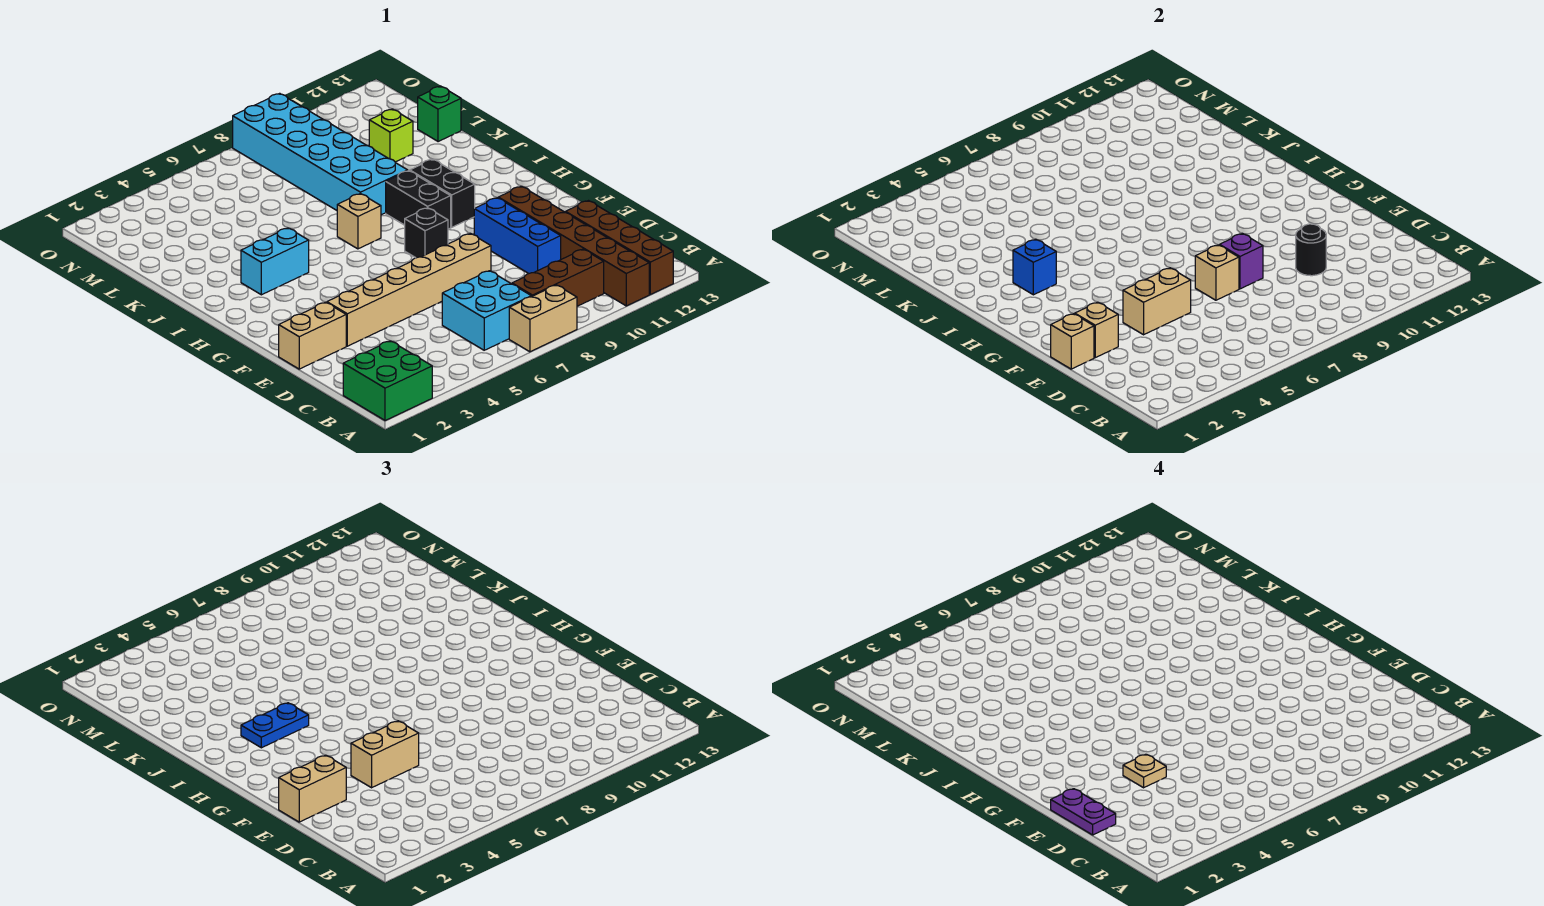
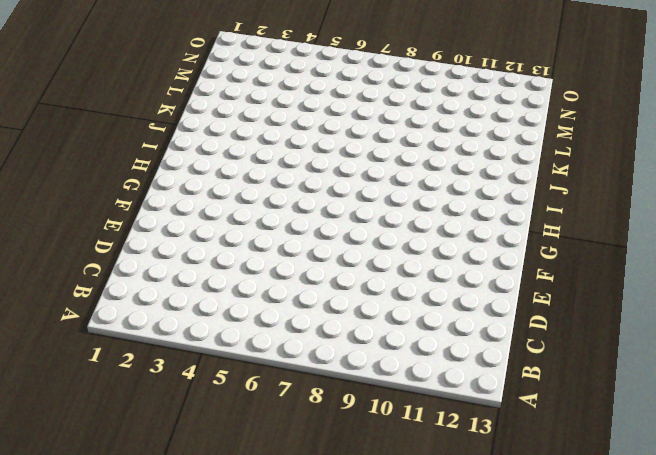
none -> green brick A1:B2 level 1
none -> tan brick A7:A8 level 1
none -> brown brick A11:F11 level 1

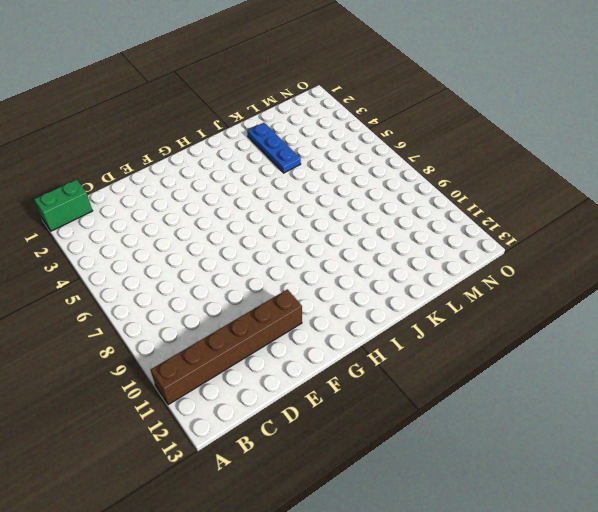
green brick A1:B1 level 1 -> green brick A1:B2 level 1
blue plate K2:K4 level 1 -> none
none -> tan brick A7:A8 level 1
none -> brown brick A12:D12 level 1
none -> cyan brick B6:C7 level 1

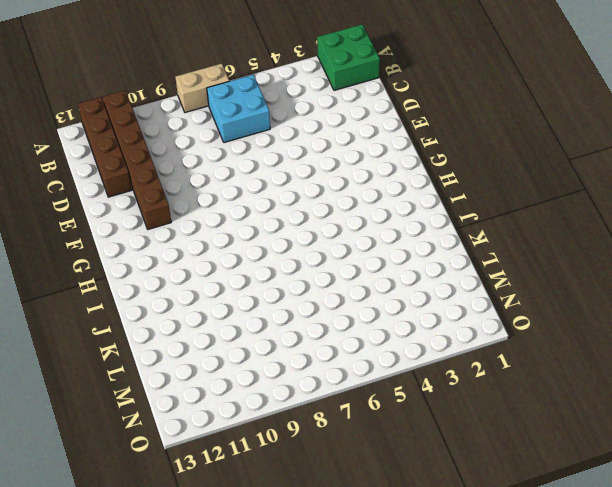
none -> brown brick B8:B10 level 1
none -> blue brick D10:F10 level 1
none -> tan brick E1:E2 level 1

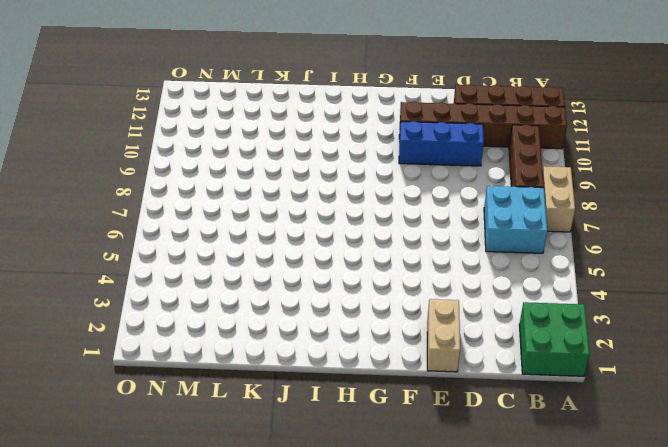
none -> tan brick E3:E8 level 1
none -> black brick G8 level 1
none -> black brick H9:I9 level 1

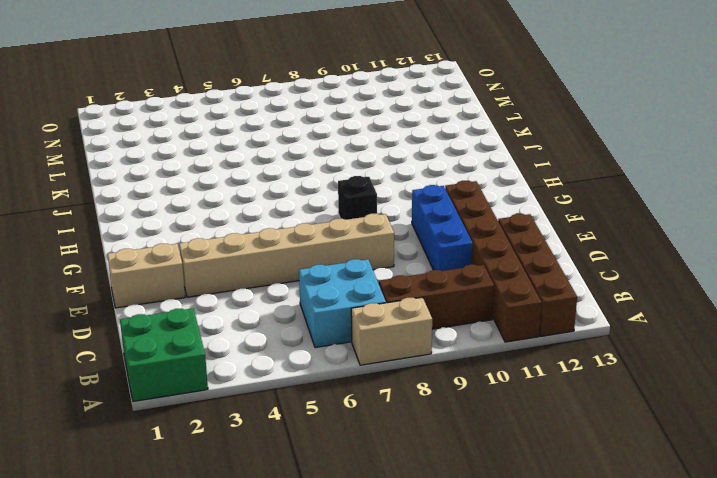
none -> black brick H9:I9 level 1
none -> black brick H10:I10 level 1
none -> cyan brick I3:I4 level 1

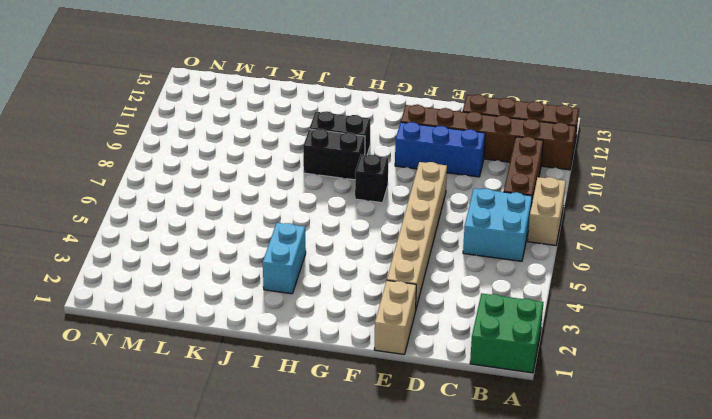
none -> tan brick I7 level 1
none -> cyan brick J8:O9 level 1
none -> lime brick L11 level 1

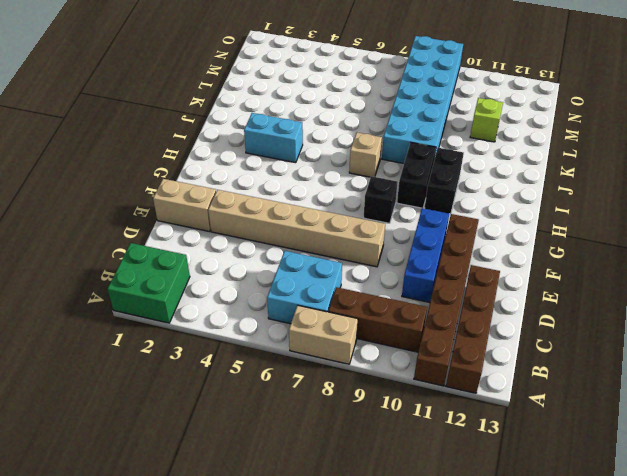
none -> green brick L13 level 1
none -> black round brick D10 level 2
none -> tan brick E1 level 2

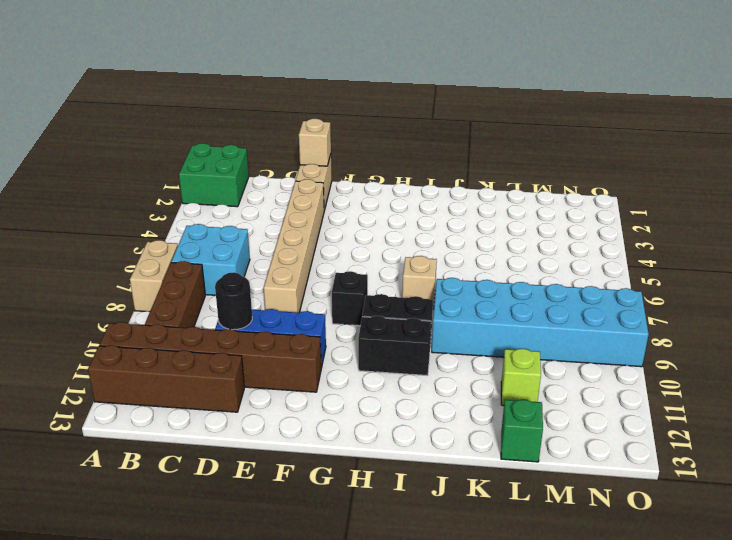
none -> cyan brick I3:I4 level 1
none -> tan brick E2 level 2
none -> tan brick E4:E5 level 2

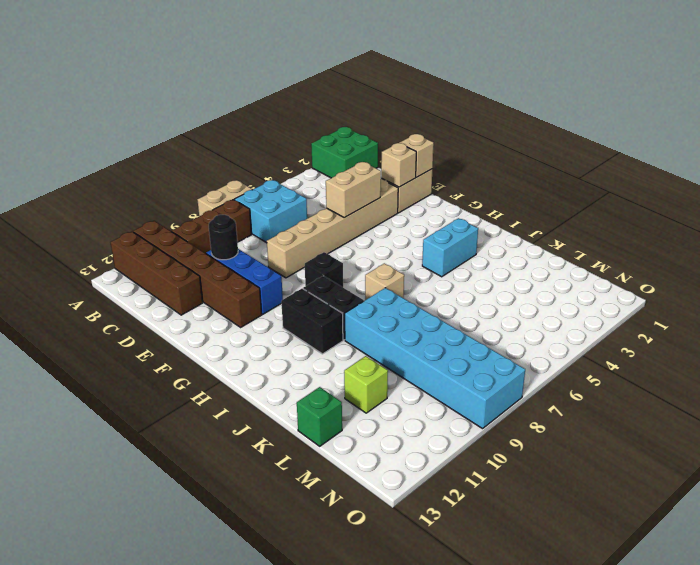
none -> tan brick E7 level 2
none -> purple brick E8 level 2
none -> blue brick I3 level 2

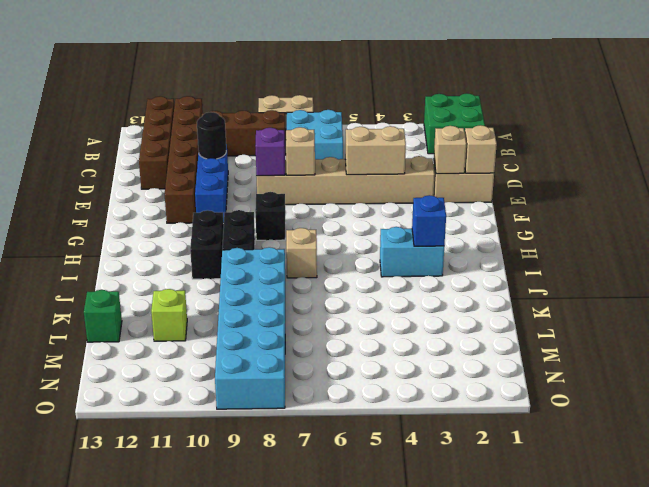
none -> tan brick E1:E2 level 3
none -> tan brick E4:E5 level 3
none -> blue plate I3:I4 level 3

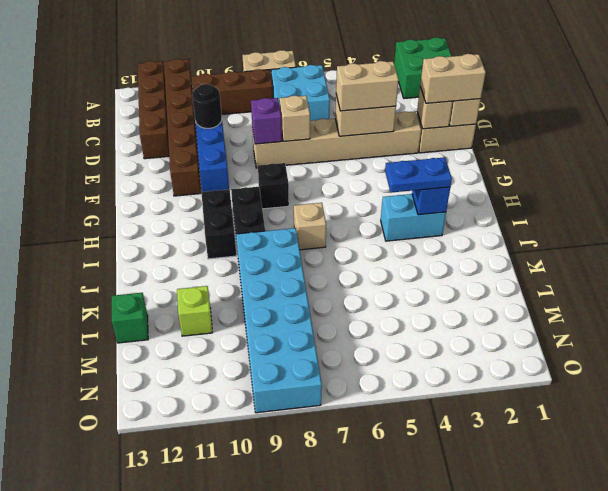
none -> purple plate D1:E1 level 4
none -> tan plate E4 level 4

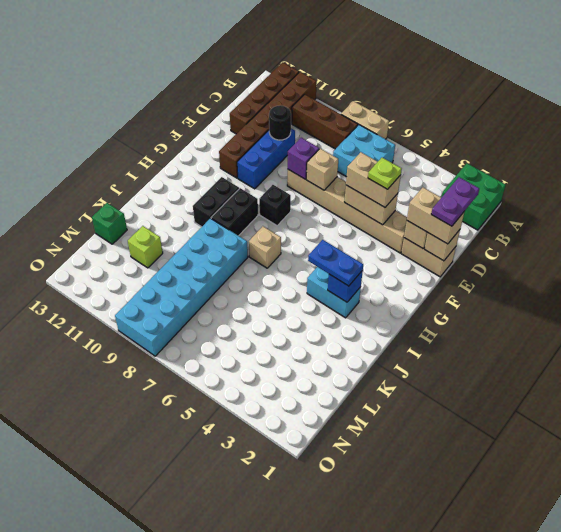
lime plate E4 level 4 -> tan plate E4 level 4

